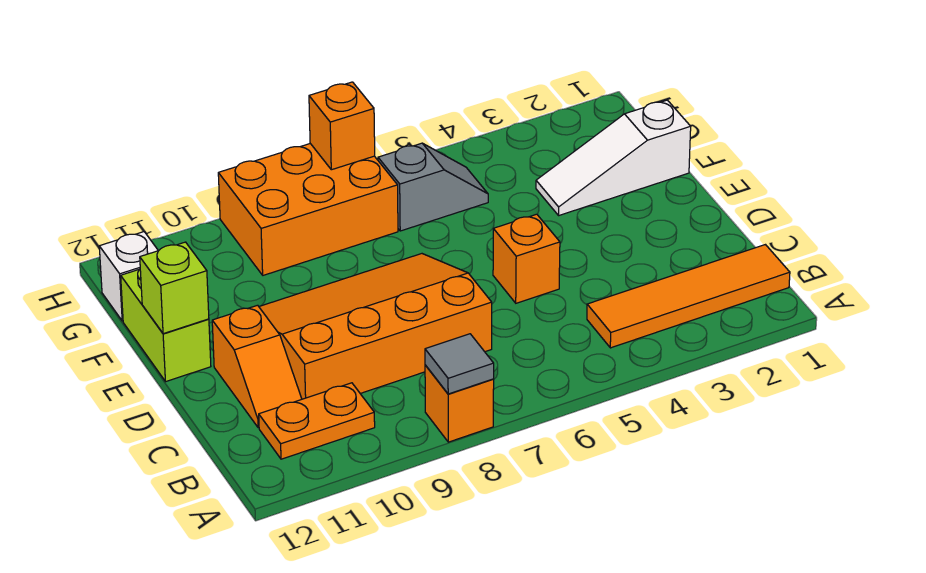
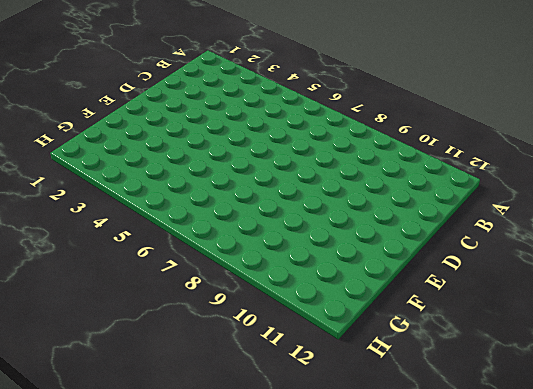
none -> orange brick A8 level 1
none -> orange tile B1:B4 level 1
none -> orange plate B10:B11 level 1

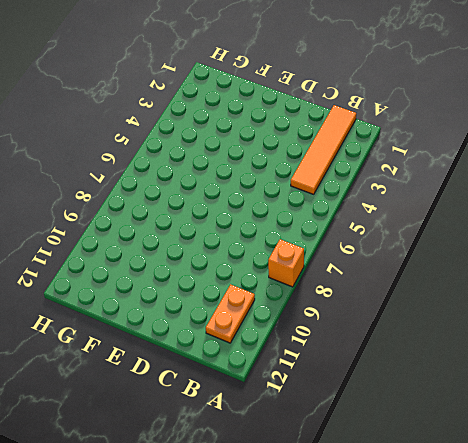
none -> orange slope C7:E10 level 1 top C
none -> orange slope C11:D11 level 1 top D
none -> orange brick D5 level 1

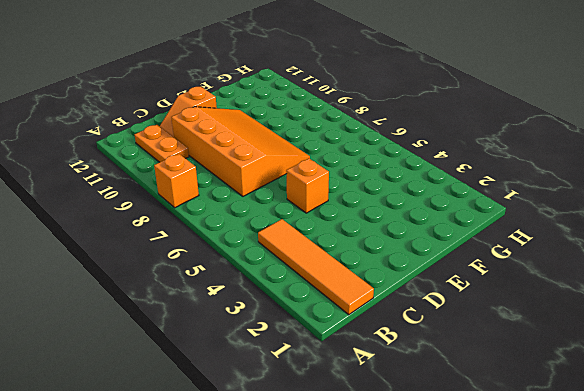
none -> lime brick E12:F12 level 1
none -> white slope F1:F3 level 1 top 1
none -> grey slope G5:G6 level 1 top 6

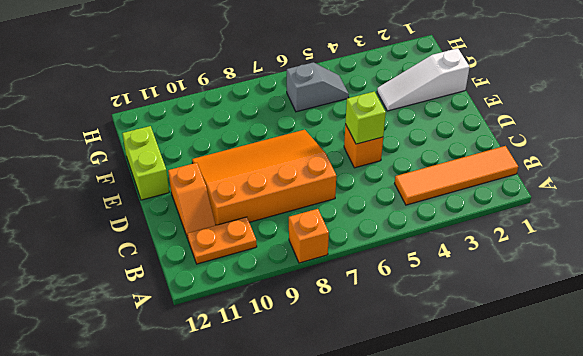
lime brick D5 level 2 -> lime brick E12 level 2
none -> orange brick G7:H9 level 1
none -> white brick G12 level 1
none -> grey tile A8 level 2

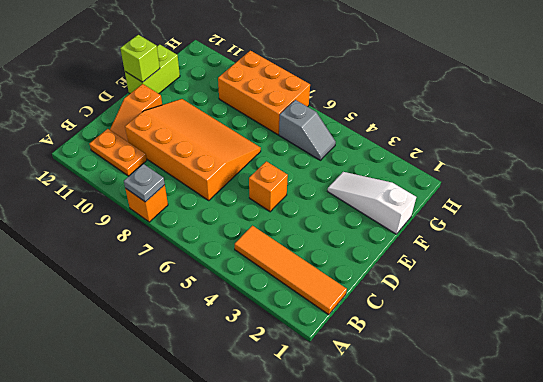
grey plate A8 level 2 -> grey tile A8 level 2
none -> white brick G12 level 1
none -> orange brick H7 level 2

